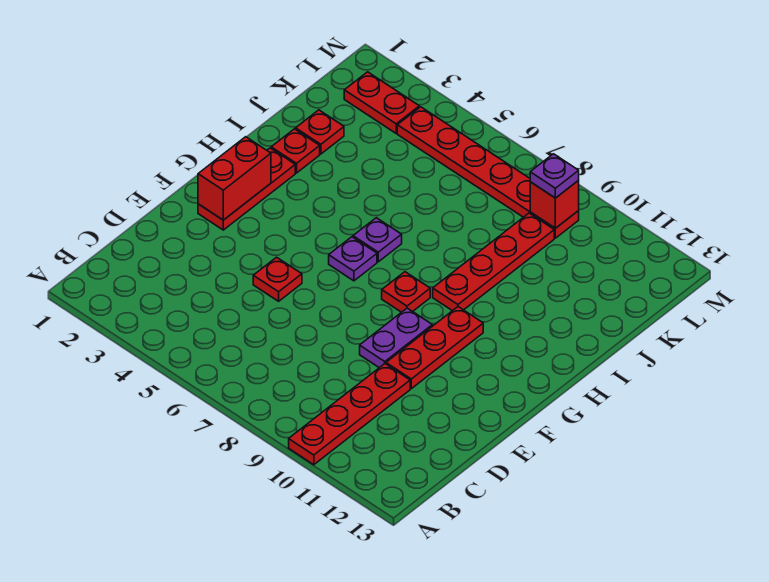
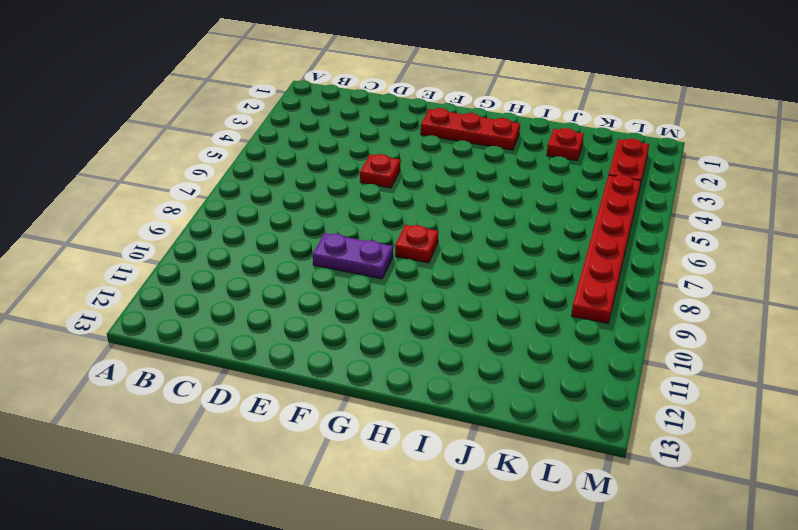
none -> red plate A10:D10 level 1
none -> red plate E10:G10 level 1
none -> purple plate G6 level 1

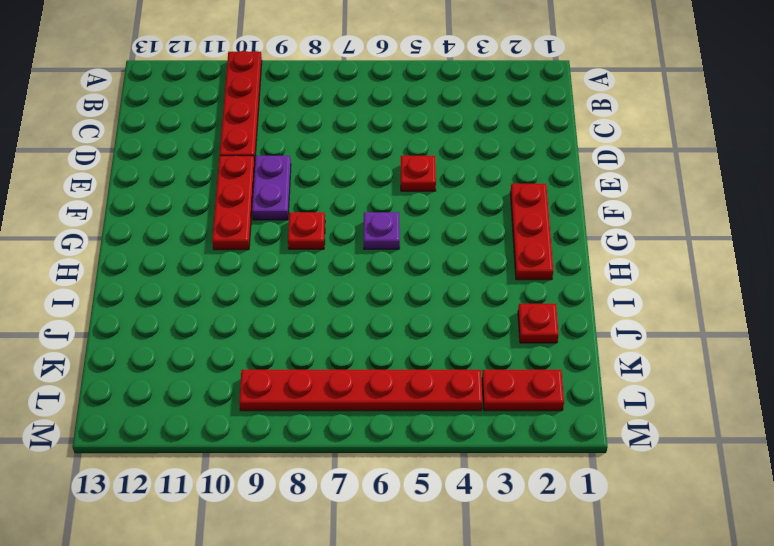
none -> purple plate H6 level 1
none -> red plate H9:K9 level 1
none -> red plate I2 level 1

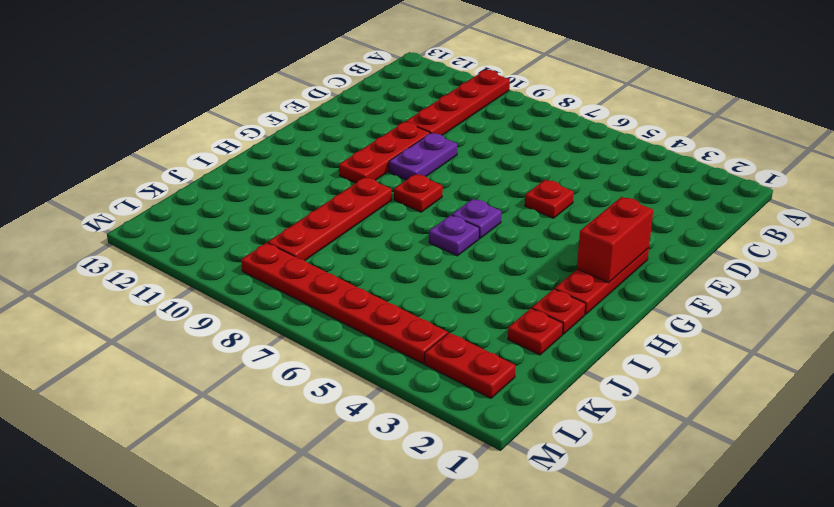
none -> red brick L9 level 2
none -> purple plate L9 level 3

